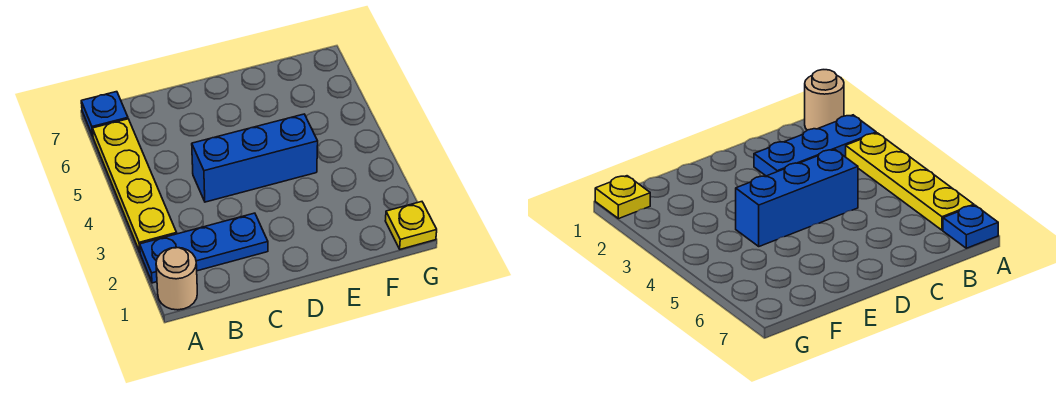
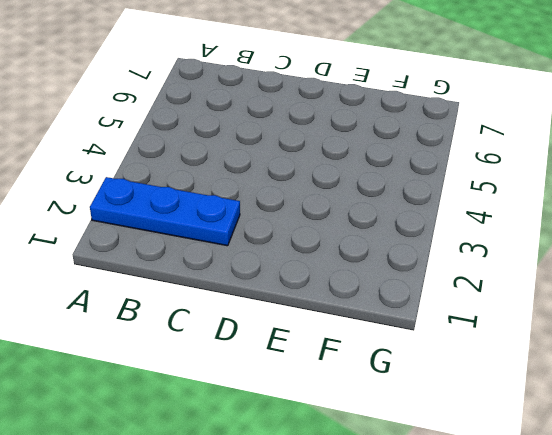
none -> tan round brick A1 level 1
none -> yellow plate A3:A6 level 1

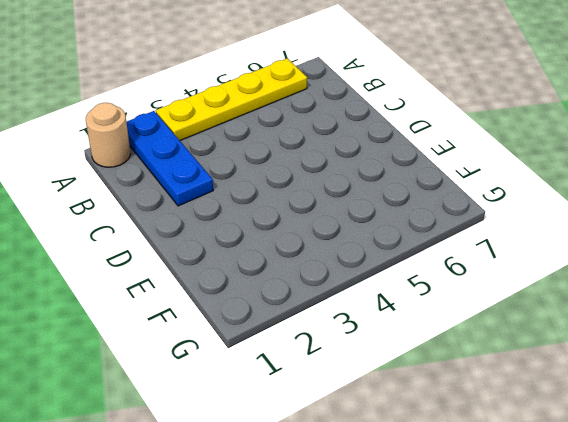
none -> blue plate A7 level 1
none -> blue brick C4:E4 level 1

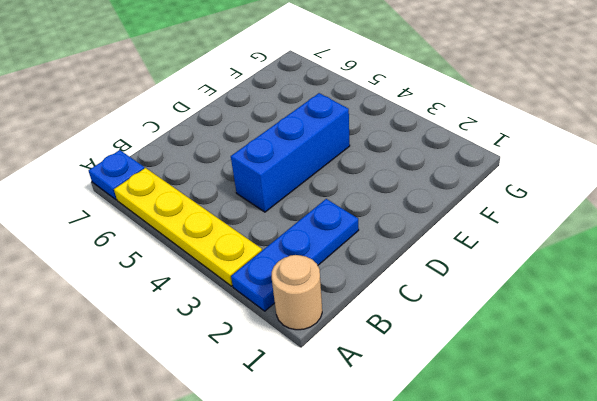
none -> yellow plate G1 level 1

